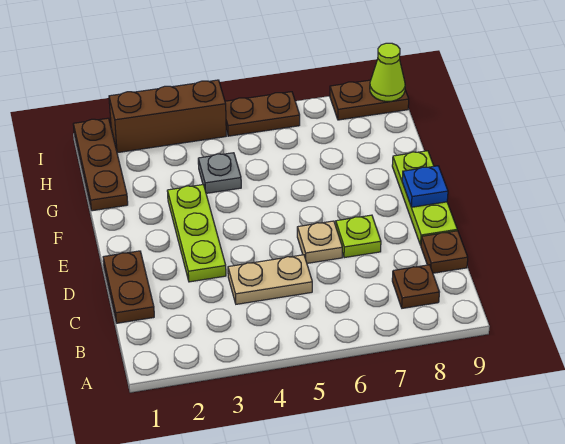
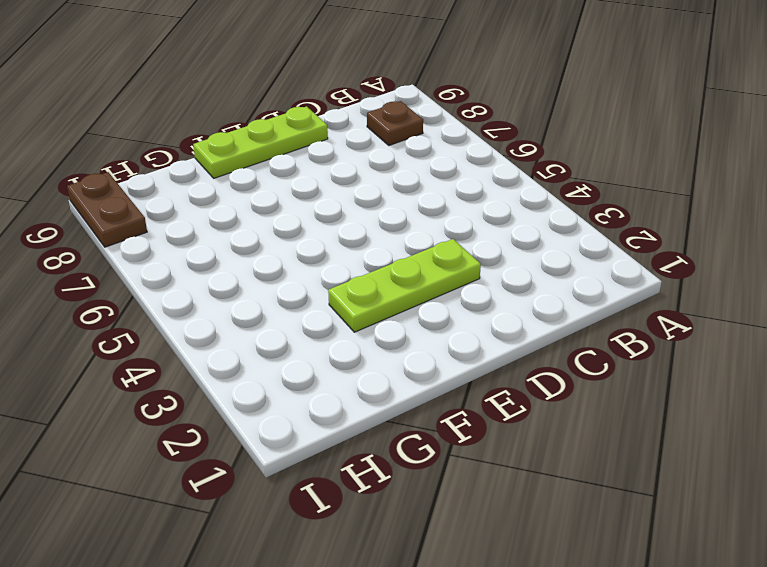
none -> brown plate C1:D1 level 1
none -> tan plate C4:C5 level 1
none -> brown plate C9 level 1

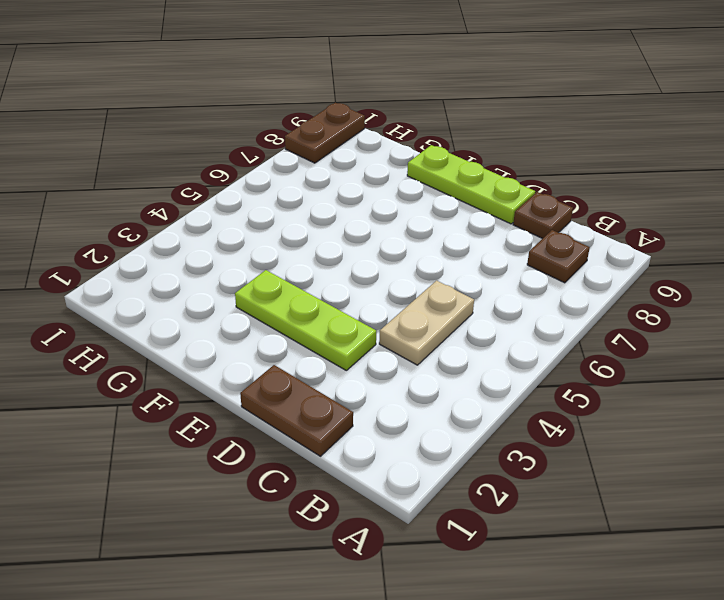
none -> tan plate D6 level 1
none -> lime plate D7 level 1
none -> brown plate G1:I1 level 1

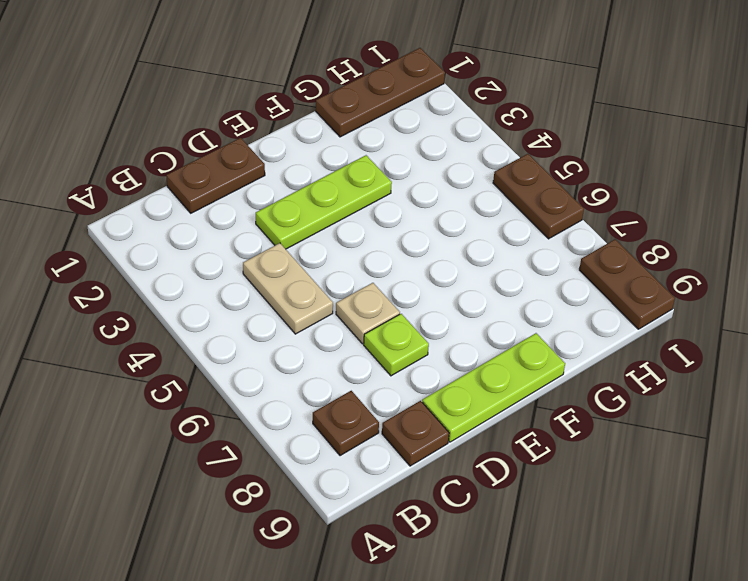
none -> grey plate G4 level 1
none -> brown brick I2:I4 level 1
none -> blue plate E9 level 2

